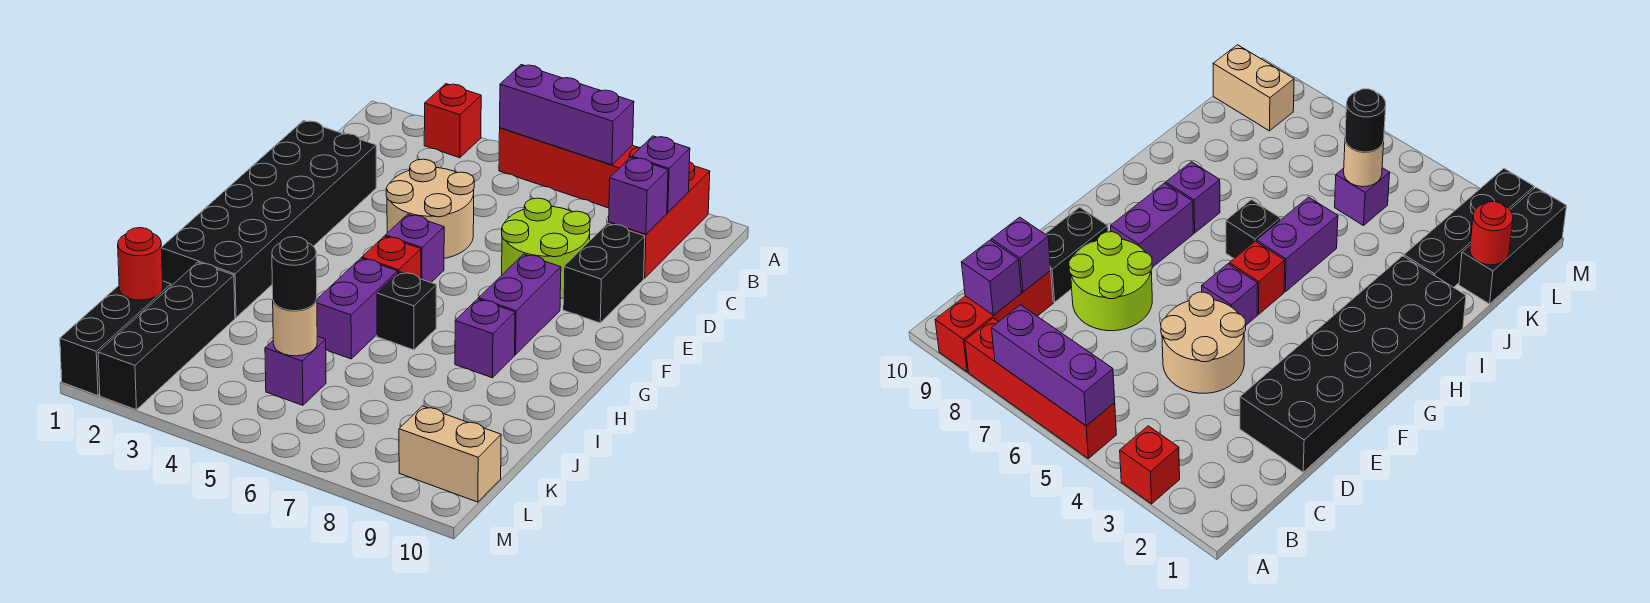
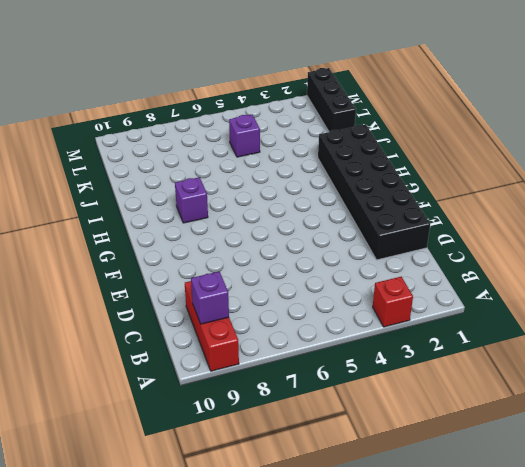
none -> red brick A5:A8 level 1
none -> tan round brick D4:E5 level 1
none -> lime round brick D7:E8 level 1

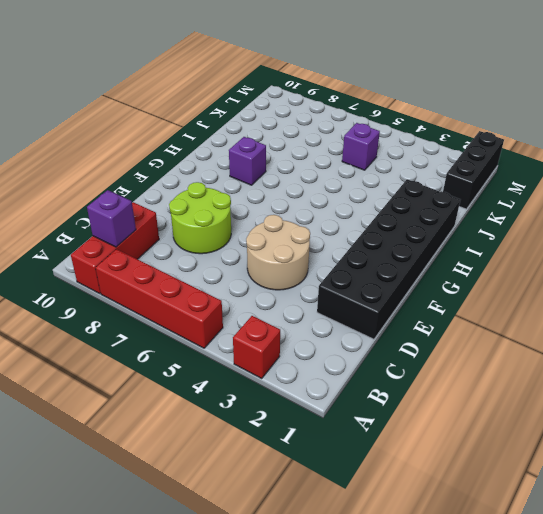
none -> black brick D9:E9 level 1
none -> purple brick F5 level 1
none -> purple brick F8:G8 level 1

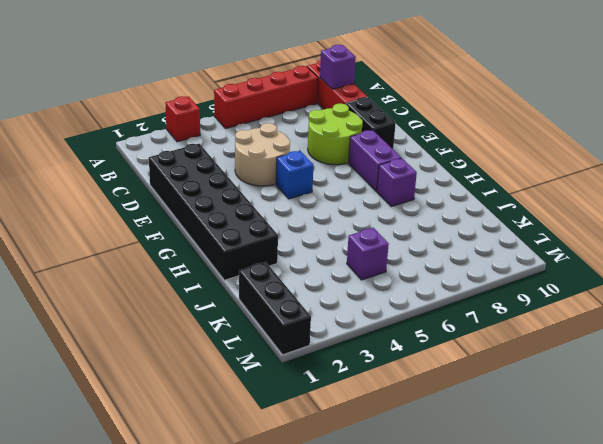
blue brick F5 level 1 -> purple brick F5 level 1
none -> red brick G5 level 1
none -> purple brick H5:I5 level 1
none -> black brick H6 level 1

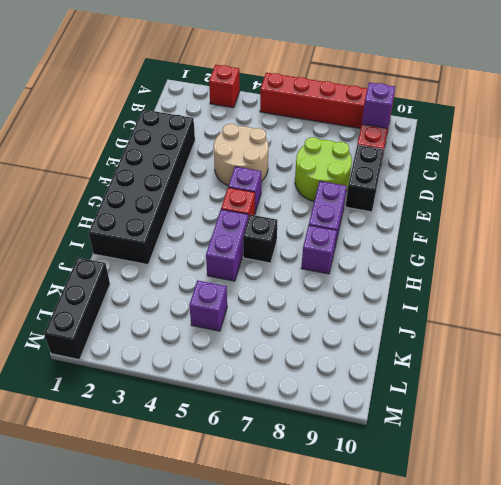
none -> black brick J2:M2 level 1
none -> tan brick L9:L10 level 1
none -> purple brick A5:A7 level 2

